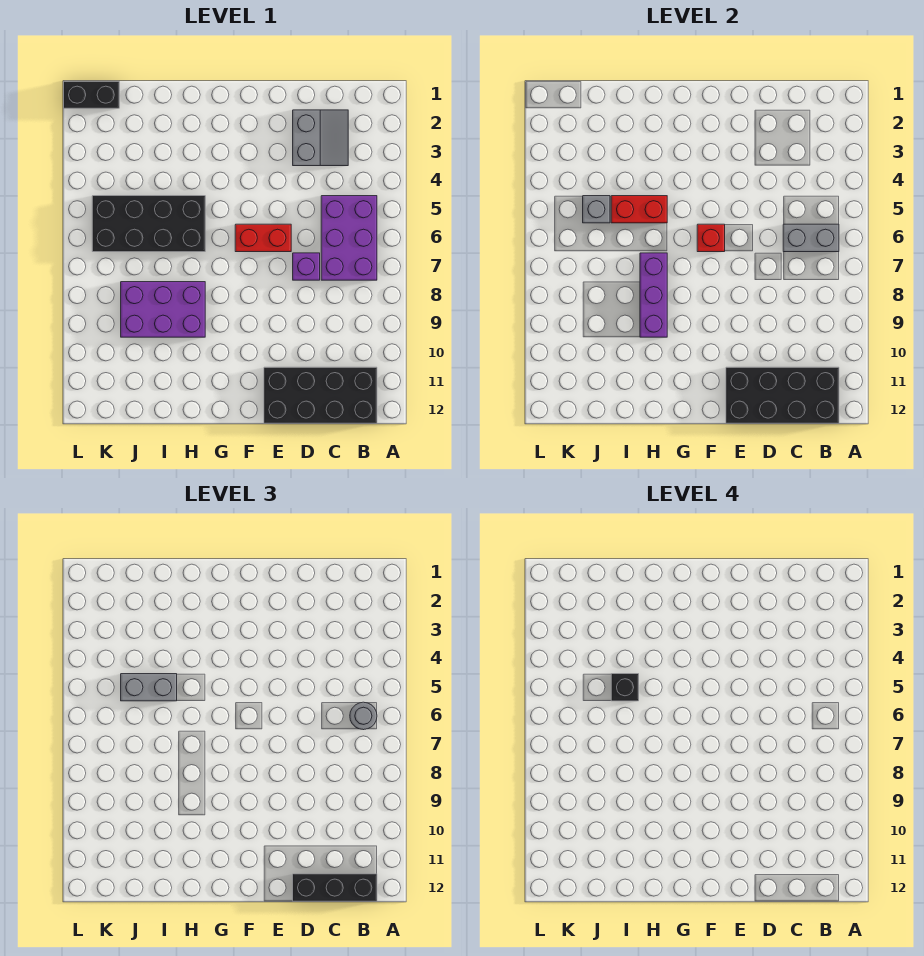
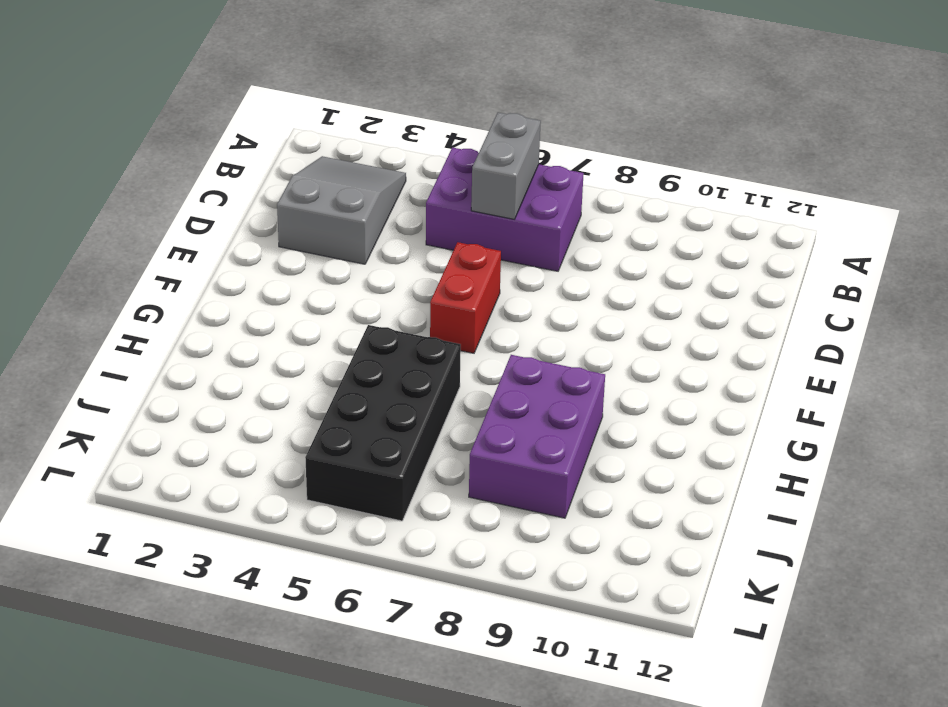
grey slope B2:D3 level 1 top D -> grey slope C2:D3 level 1 top D
none -> black brick B11:E12 level 1
none -> purple brick D7 level 1
none -> black brick K1:L1 level 1

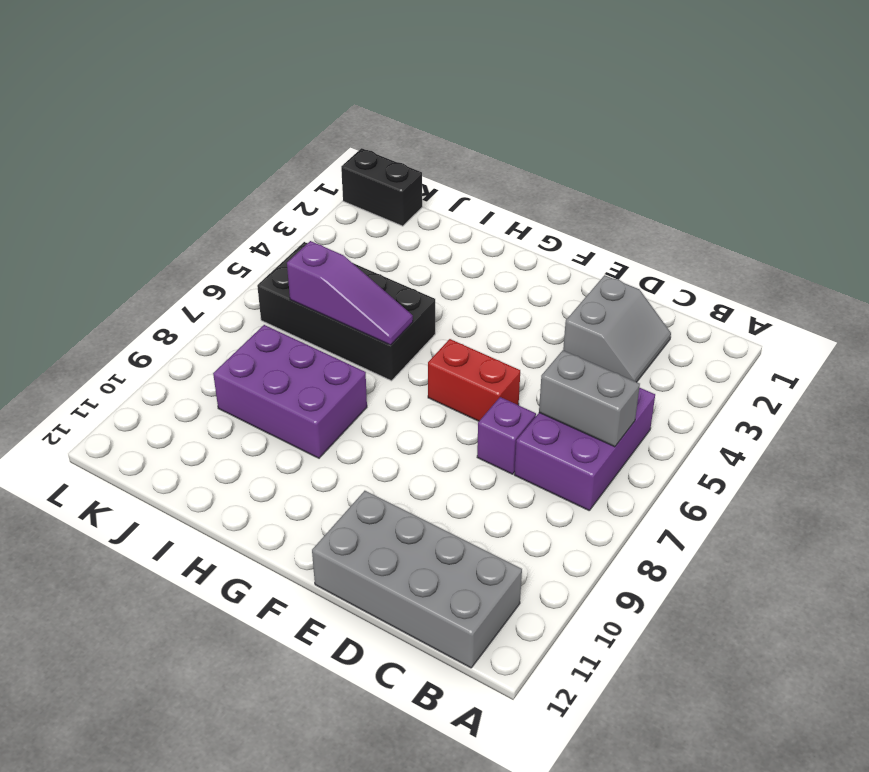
grey brick B11:E12 level 1 -> black brick B11:E12 level 1
purple slope H6:J6 level 2 top J -> none
none -> black brick B11:E12 level 2
none -> red brick F6 level 2
none -> red brick H5:I5 level 2

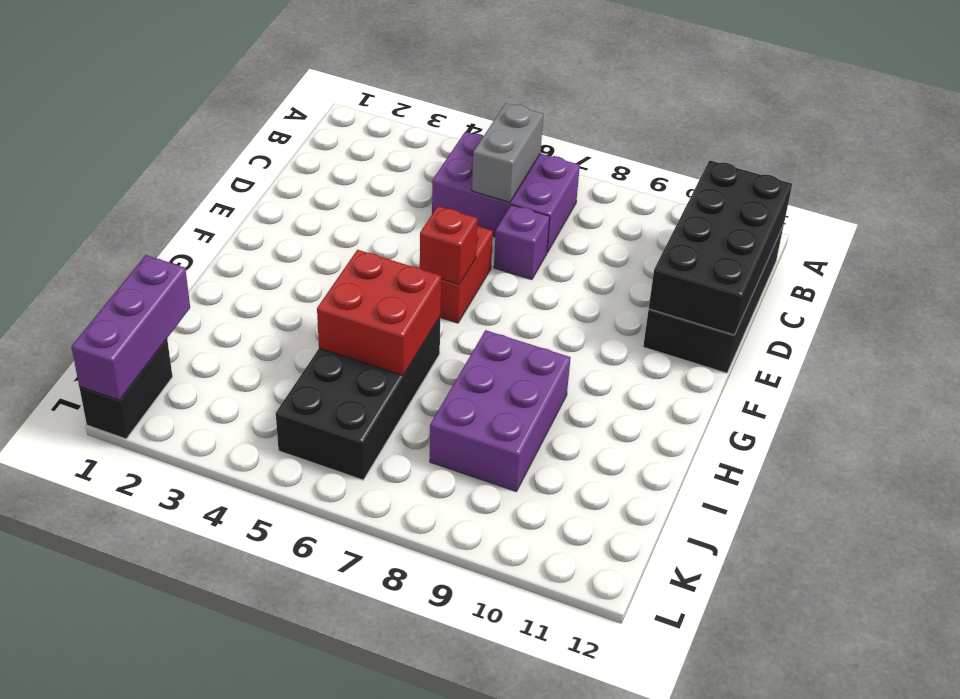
red brick H5:I6 level 2 -> red brick H5:I5 level 2
purple brick J1:L1 level 2 -> purple brick H7:H9 level 2
none -> grey slope C2:D3 level 1 top D
none -> grey brick J5 level 2
none -> grey round brick B6 level 3

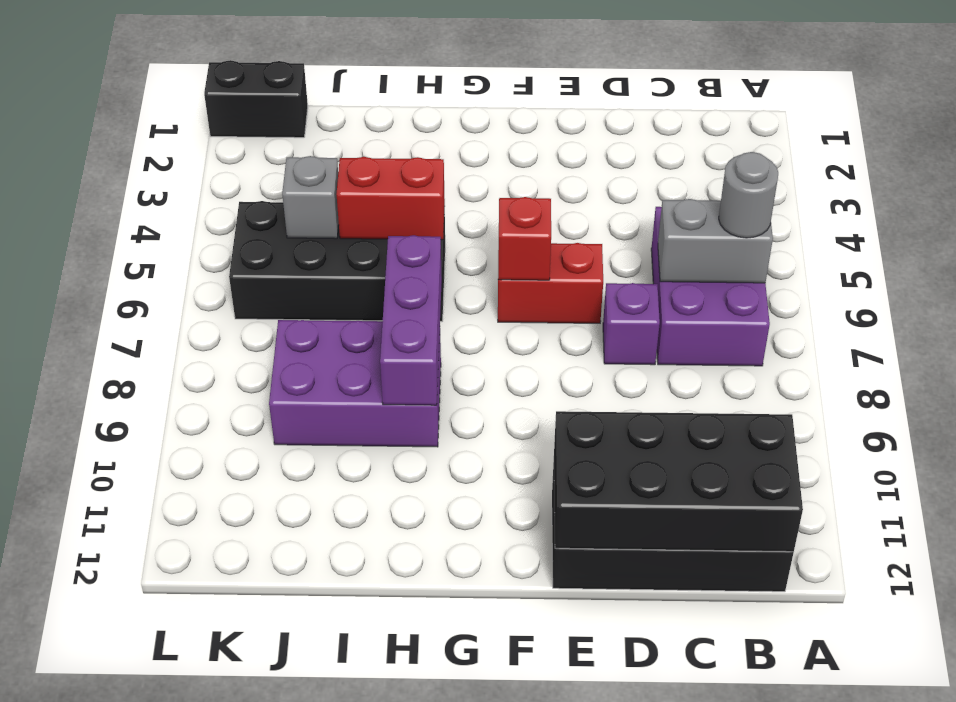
none -> grey slope C2:D3 level 1 top D
none -> black brick B12:D12 level 3
none -> grey brick I5:J5 level 3

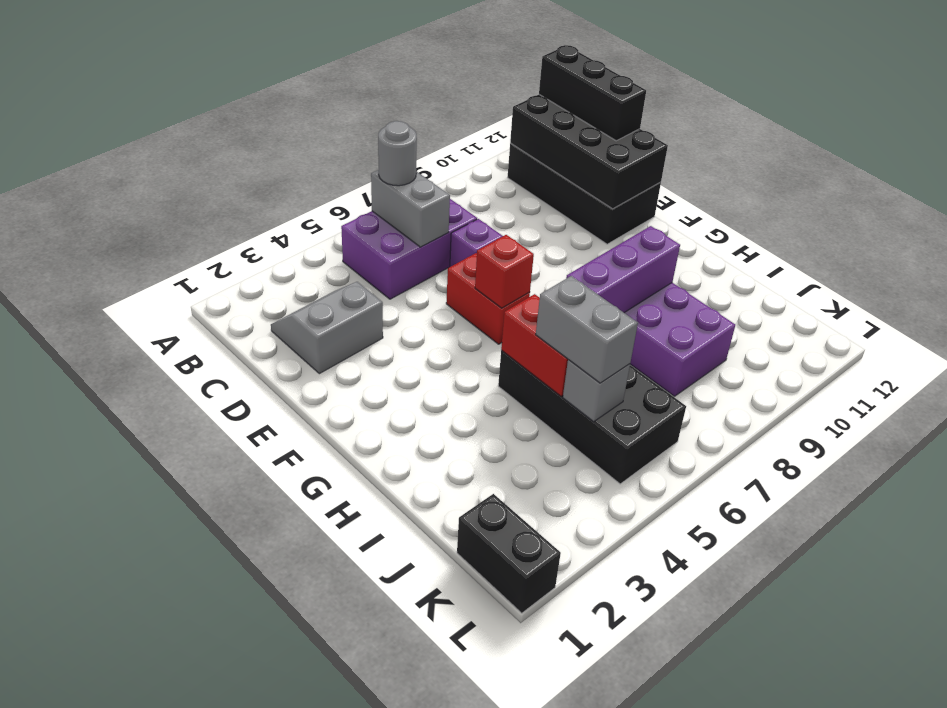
none -> black brick I5 level 4

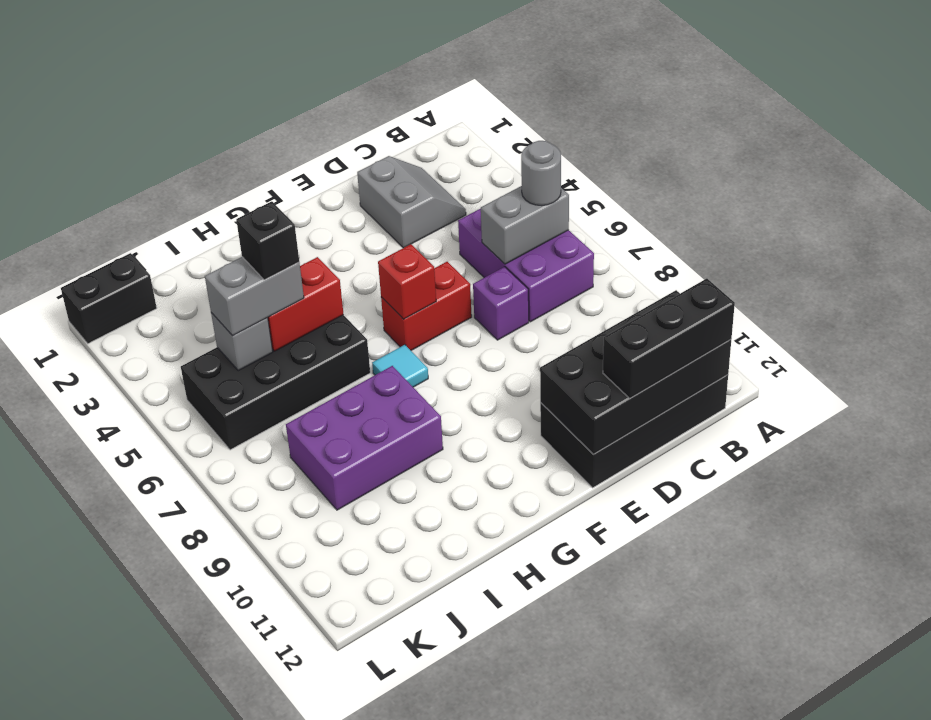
cyan tile G7 level 1 -> none
none -> purple brick H7:H9 level 2

